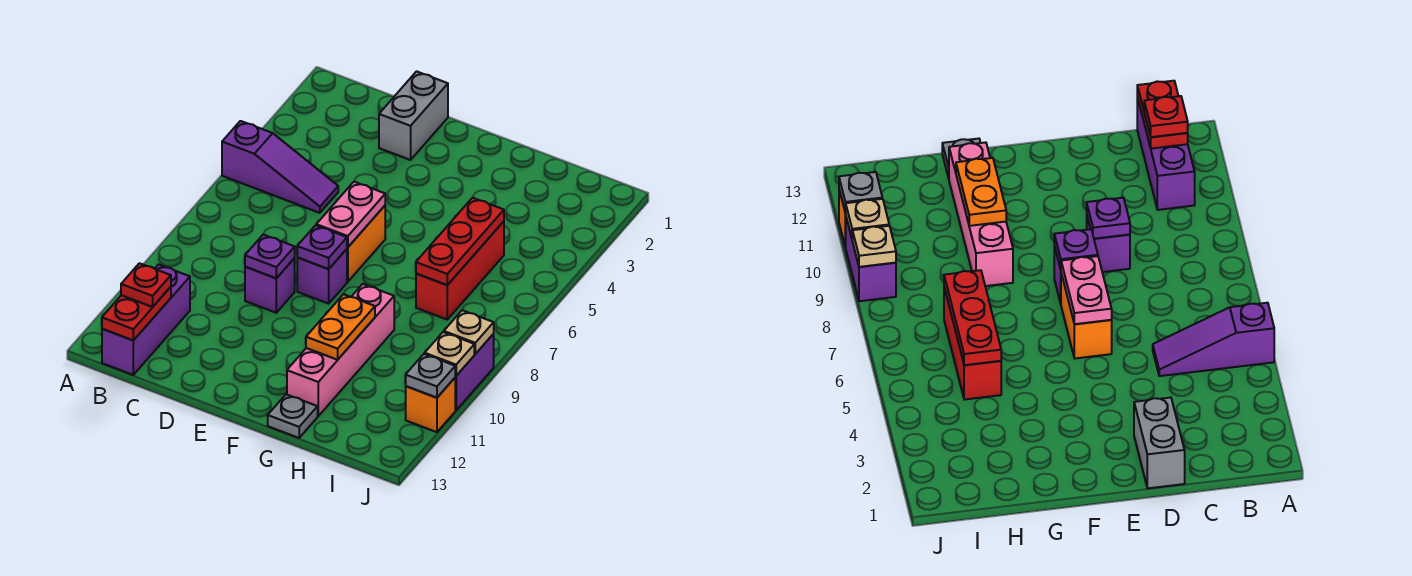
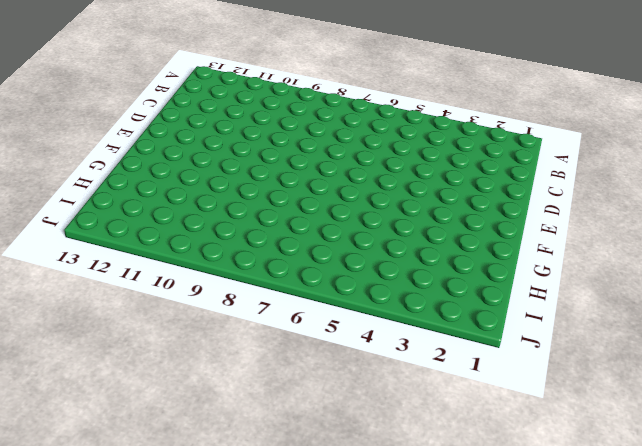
none -> purple slope A5:C5 level 1 top A
none -> purple brick B11:B13 level 1
none -> grey brick D1:D2 level 1

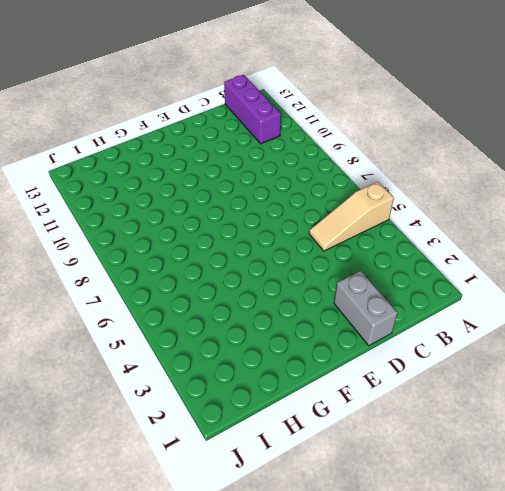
tan slope A5:C5 level 1 top A -> purple slope A5:C5 level 1 top A
none -> purple brick D9 level 1
none -> orange brick E6:E7 level 1
none -> purple brick E8 level 1

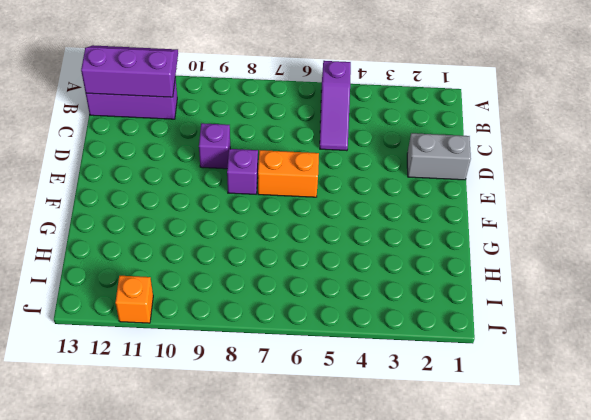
purple slope A11:B13 level 2 top B -> red plate B12:B13 level 2
none -> pink brick G9:G12 level 1
none -> grey plate G13 level 1
none -> red brick H5:H7 level 1

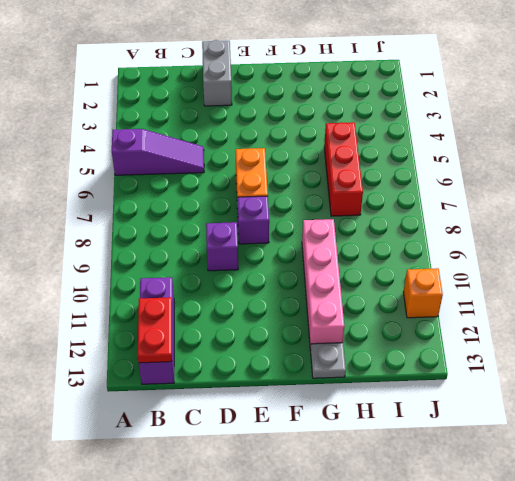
none -> purple brick J9:J10 level 1
none -> purple plate D9 level 2
none -> pink plate E6:E7 level 2

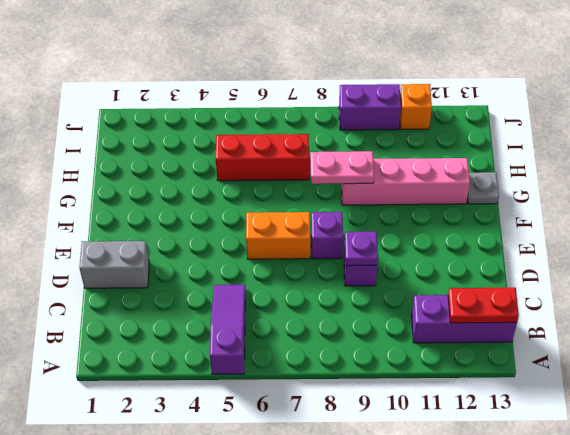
pink plate G8:G9 level 2 -> pink plate E6:E7 level 2
none -> purple plate E8 level 2
none -> orange plate G10:G11 level 2
none -> red plate H5:H7 level 2

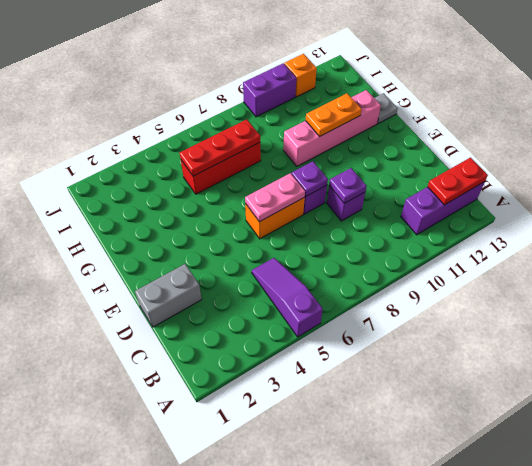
none -> tan plate J9 level 2
none -> tan plate J10 level 2
none -> grey plate J11 level 2

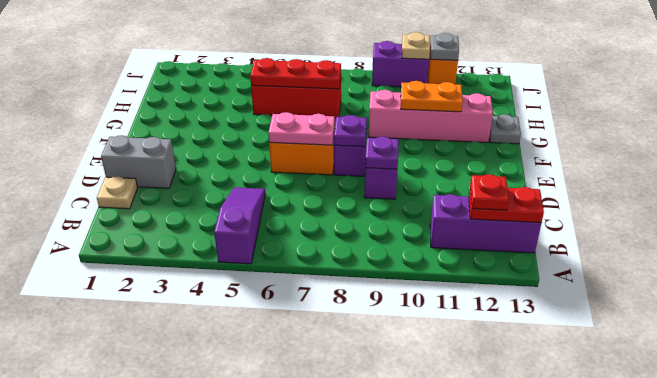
tan plate C1 level 1 -> tan plate J9 level 2

